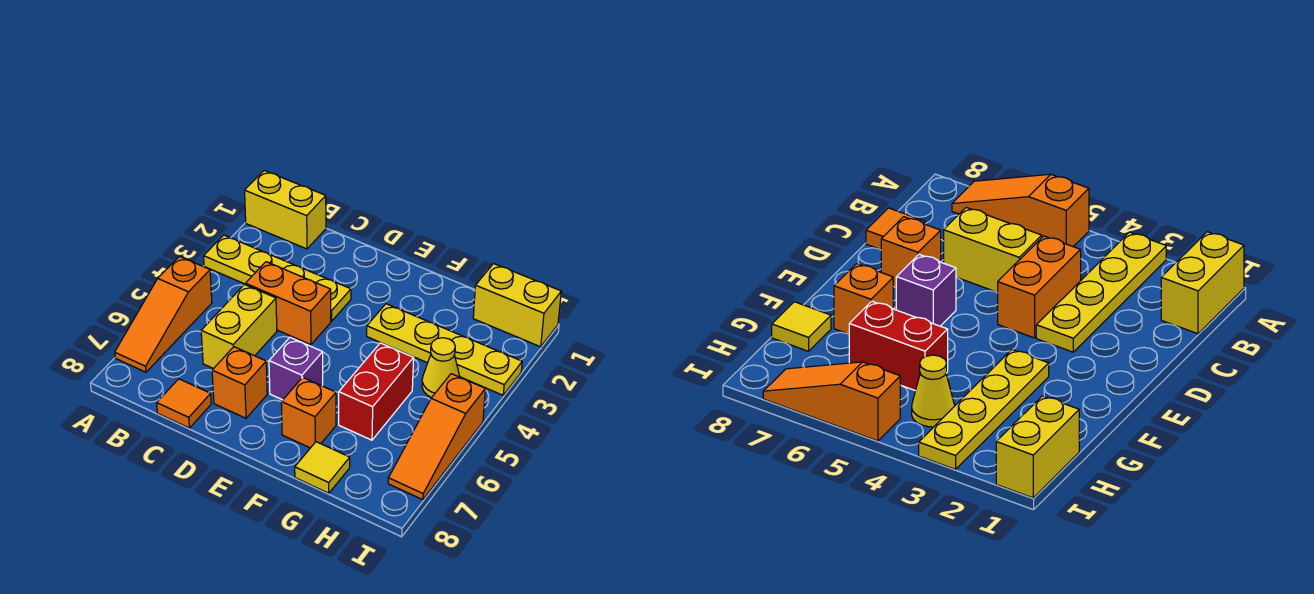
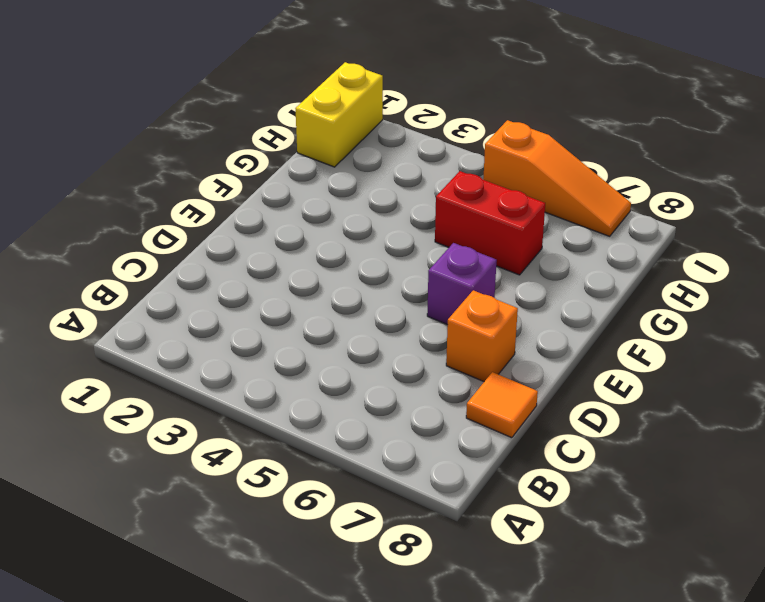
none -> yellow brick A1:B1 level 1
none -> yellow plate A3:D3 level 1
none -> orange slope A5:A7 level 1 top 5

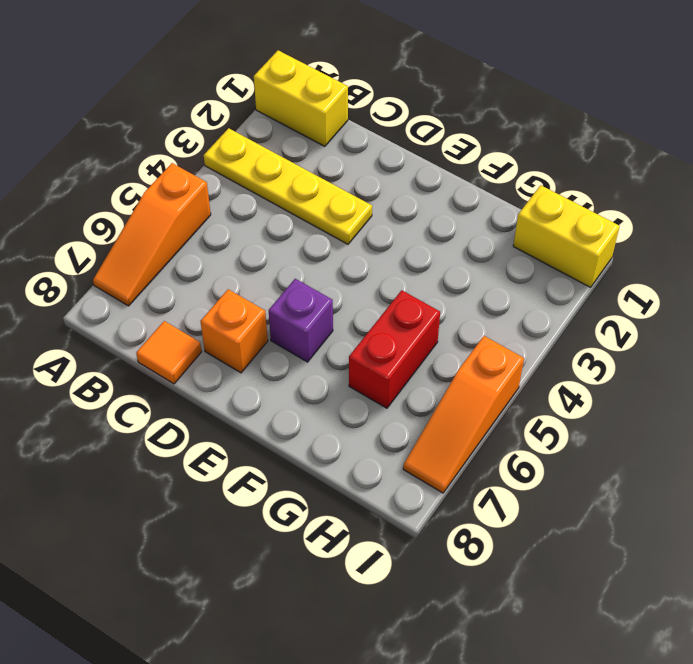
none -> orange brick C4:D4 level 1
none -> yellow brick C5:C6 level 1
none -> yellow plate F3:I3 level 1

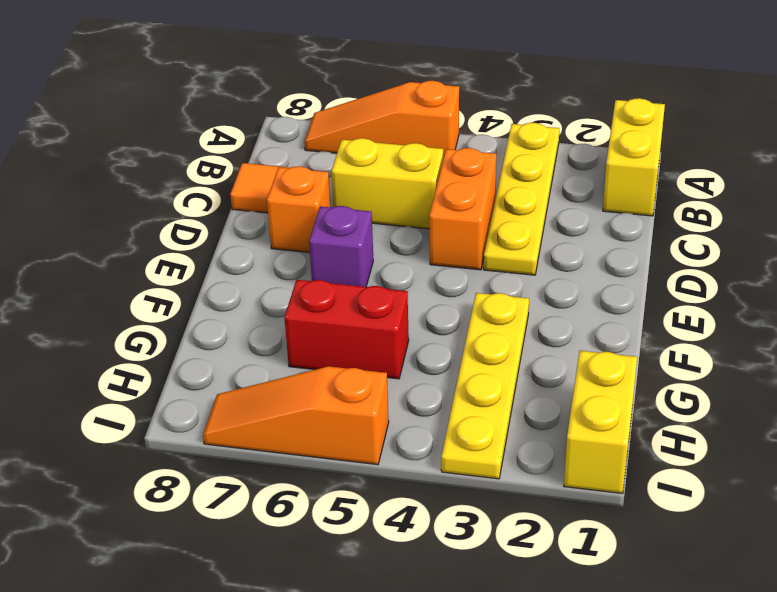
none -> orange brick F7 level 1
none -> yellow tile G8 level 1
none -> yellow cone H4 level 1

